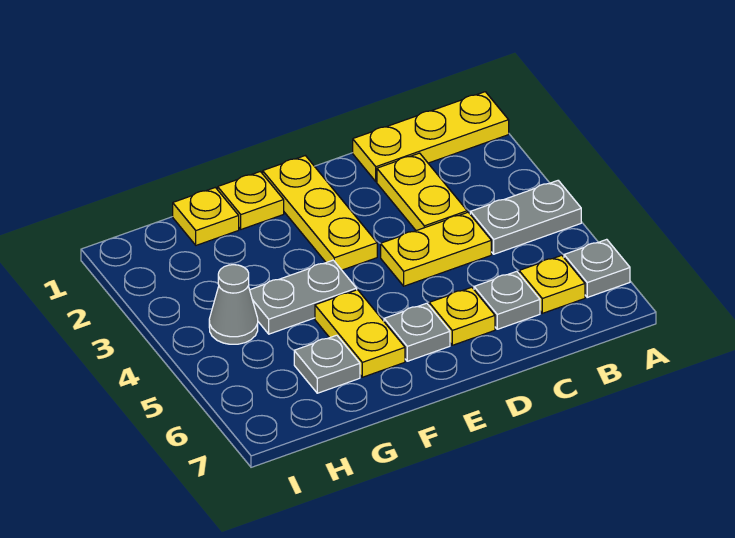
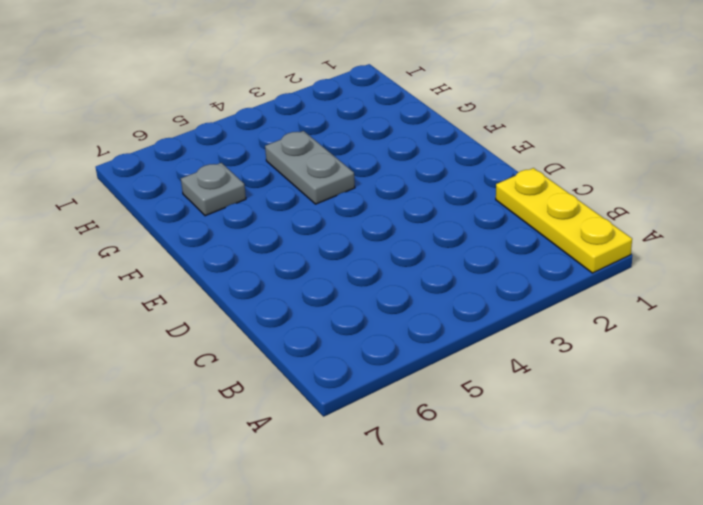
none -> grey plate A4:B4 level 1
none -> grey plate A6 level 1
none -> yellow plate B6 level 1

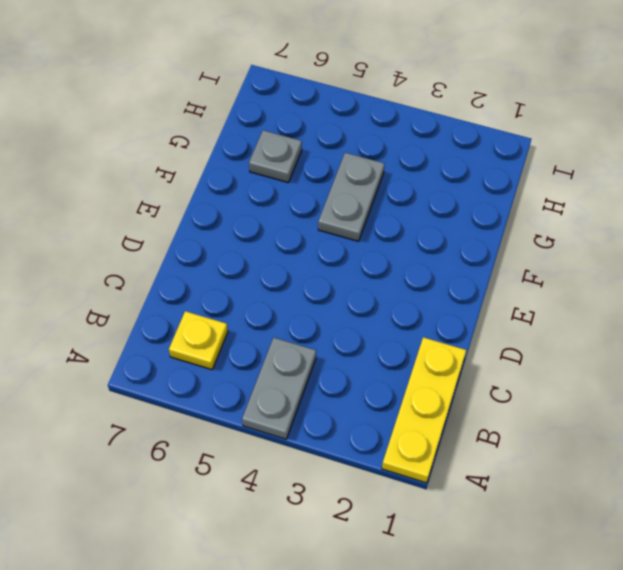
none -> grey plate A6 level 1
none -> yellow plate C2:C3 level 1
none -> yellow plate C4:D4 level 1

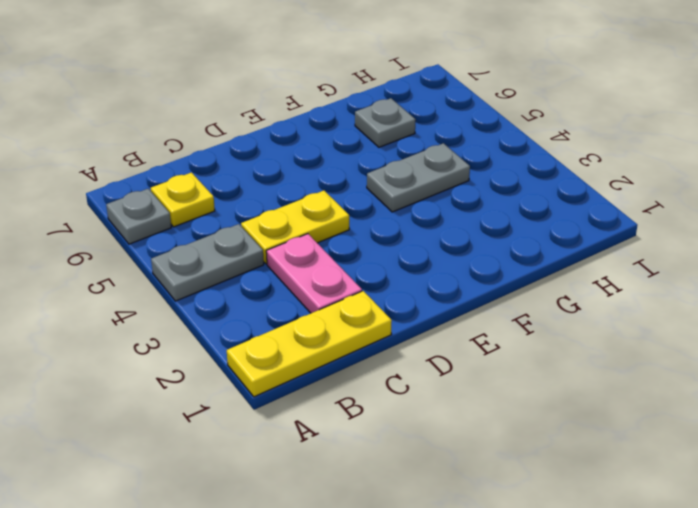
pink plate C2:C3 level 1 -> yellow plate C2:C3 level 1
none -> grey plate C6 level 1
none -> yellow plate D6 level 1
none -> yellow plate E1:E3 level 1

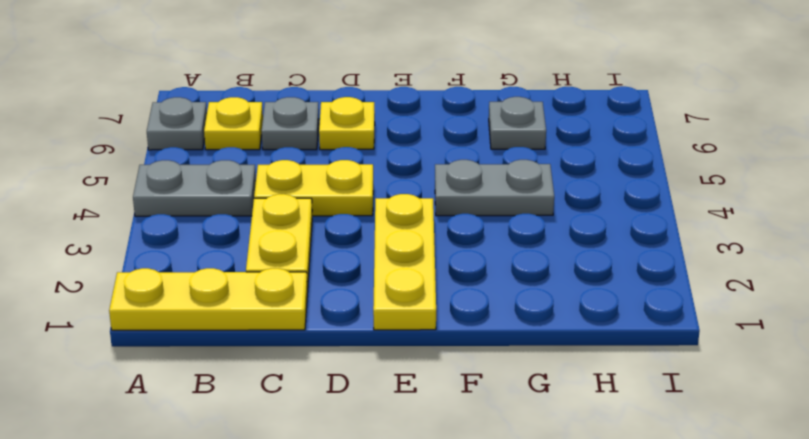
none -> grey plate E6 level 1
none -> yellow plate F1 level 1
none -> yellow plate F5:F6 level 1

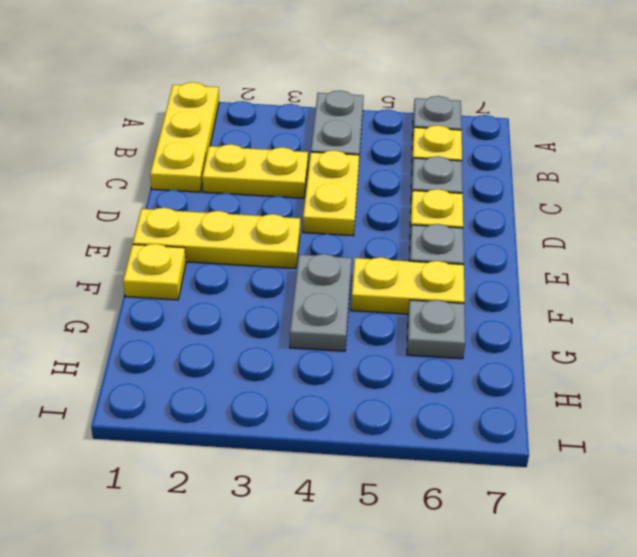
none -> yellow plate G1 level 1
none -> grey cone H4 level 1

